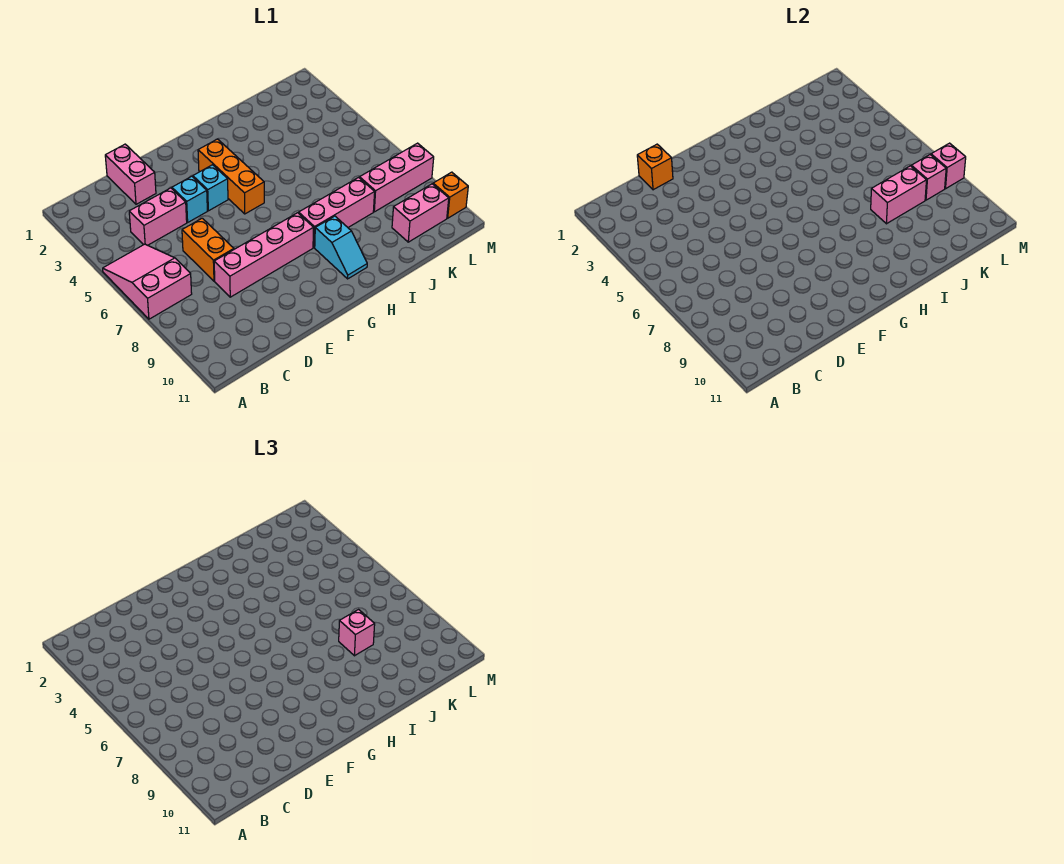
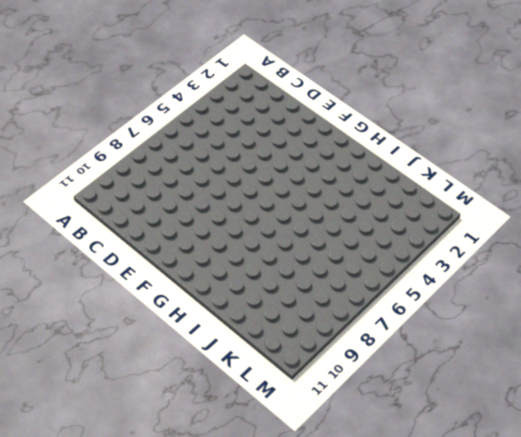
none -> pink slope A5:B7 level 1 top 7
none -> pink brick C4:D4 level 1
none -> pink brick D1:D2 level 1

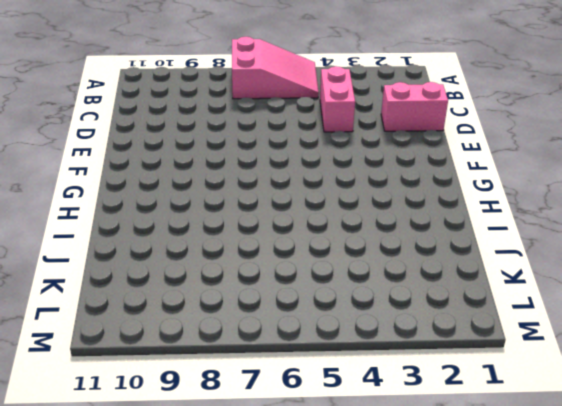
none -> orange brick D6:D7 level 1
none -> pink brick D8:G8 level 1
none -> cyan brick E4 level 1

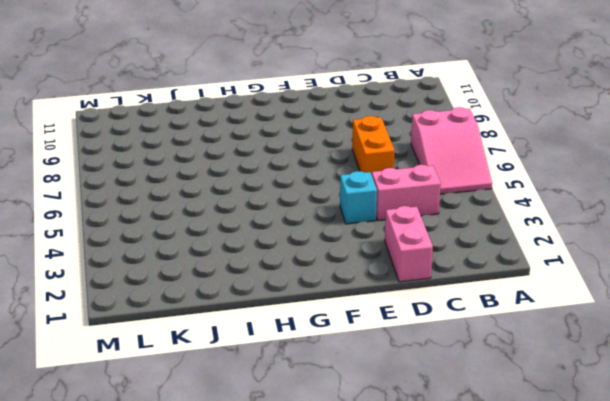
none -> pink brick D8:G8 level 1
none -> cyan brick F4 level 1
none -> orange brick G3:G5 level 1

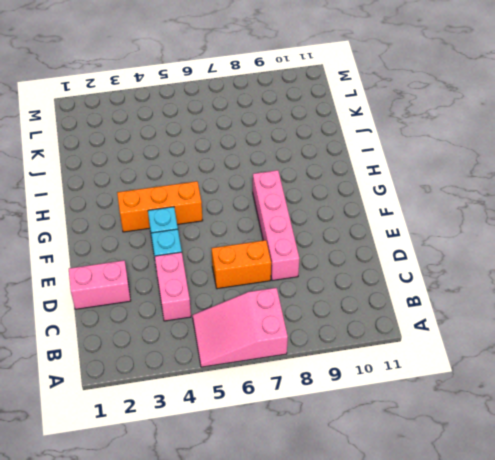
none -> pink brick H8:J8 level 1
none -> cyan slope H9:H10 level 1 top 9
none -> pink brick K8:M8 level 1

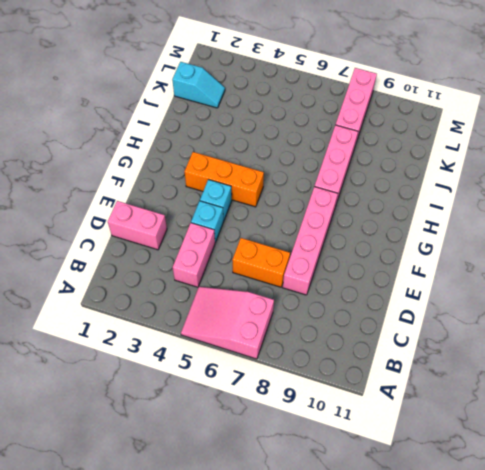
cyan slope K1:K2 level 1 top 1 -> cyan slope H9:H10 level 1 top 9
none -> pink brick K10:L10 level 1
none -> orange brick M10 level 1
none -> orange brick D1 level 2

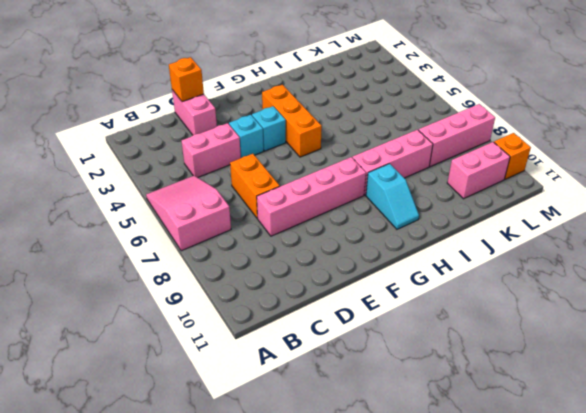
none -> pink brick J8:K8 level 2
none -> pink brick L8 level 2
none -> pink brick M8 level 2

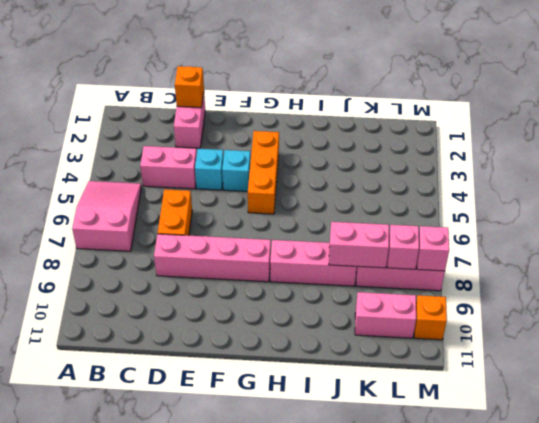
none -> cyan slope H9:H10 level 1 top 9
none -> pink brick J8 level 3

